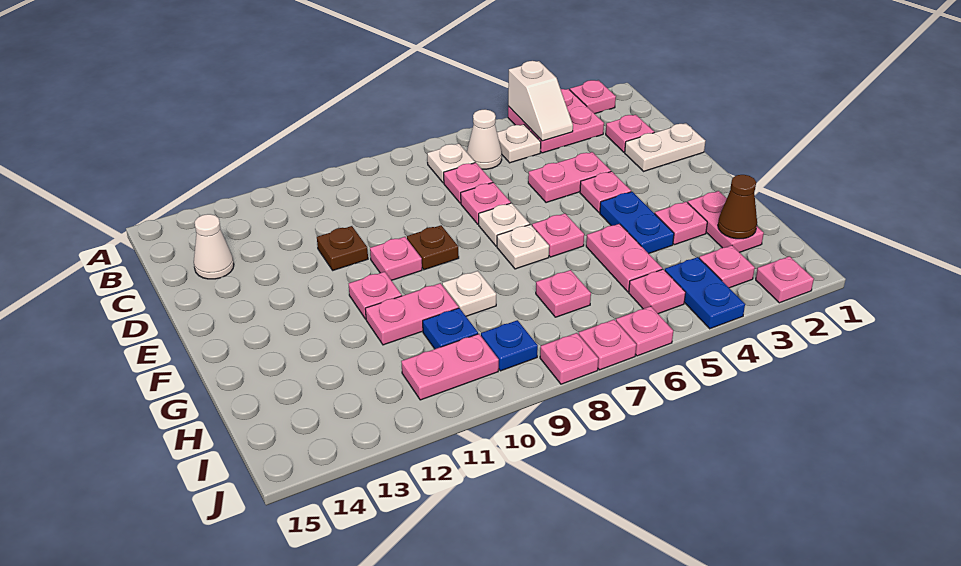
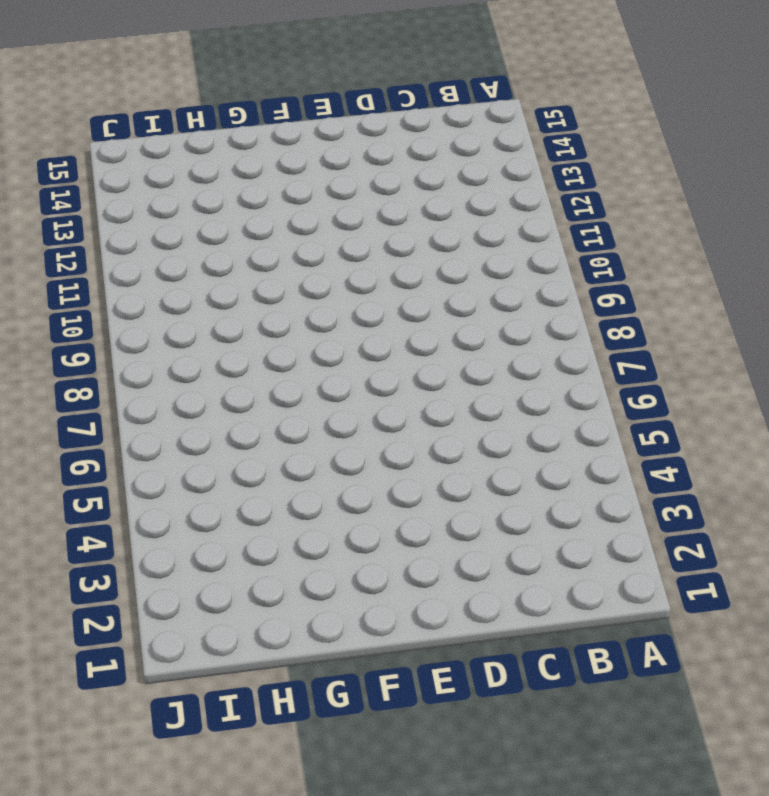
none -> pink plate A2 level 1
none -> pink plate A3:B4 level 1
none -> white plate B5 level 1
none -> white cone B6 level 1

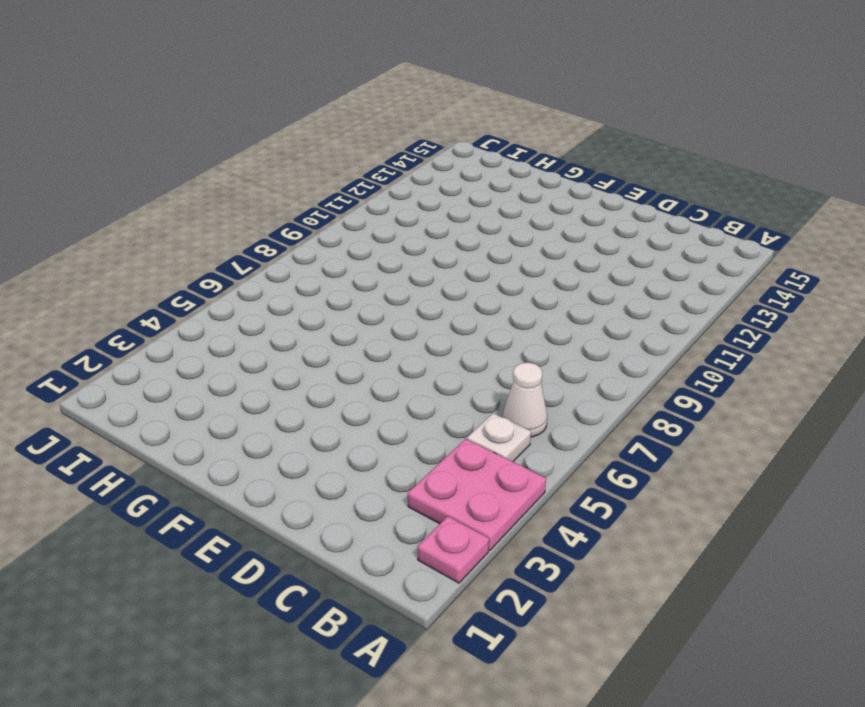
none -> white plate B7 level 1
none -> pink plate C2 level 1
none -> pink plate C7 level 1
none -> white cone C14 level 1

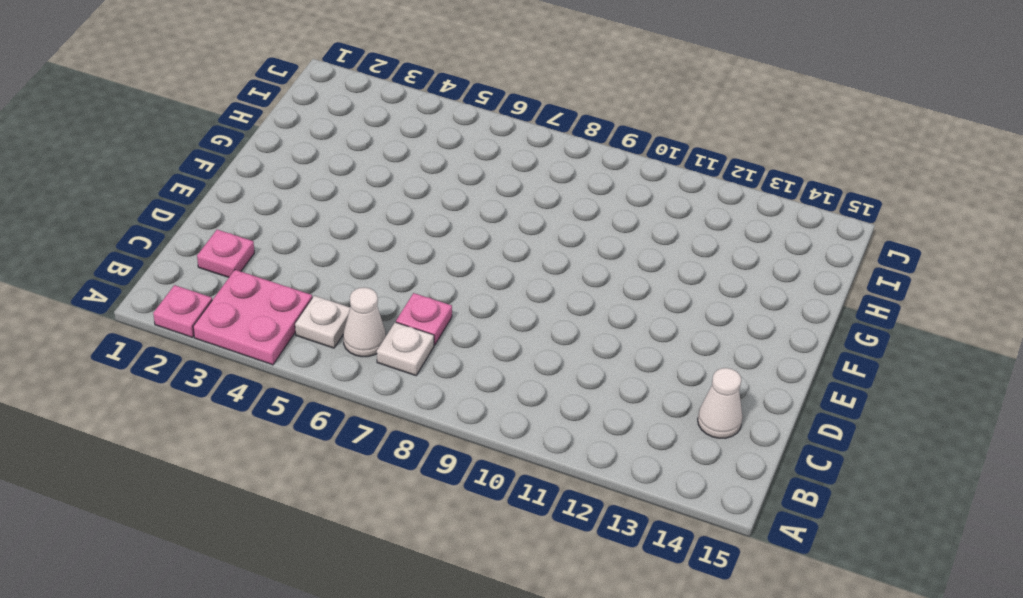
none -> white plate D1:D2 level 1
none -> pink plate D4:D5 level 1
none -> pink plate D7 level 1
none -> brown plate D11 level 1

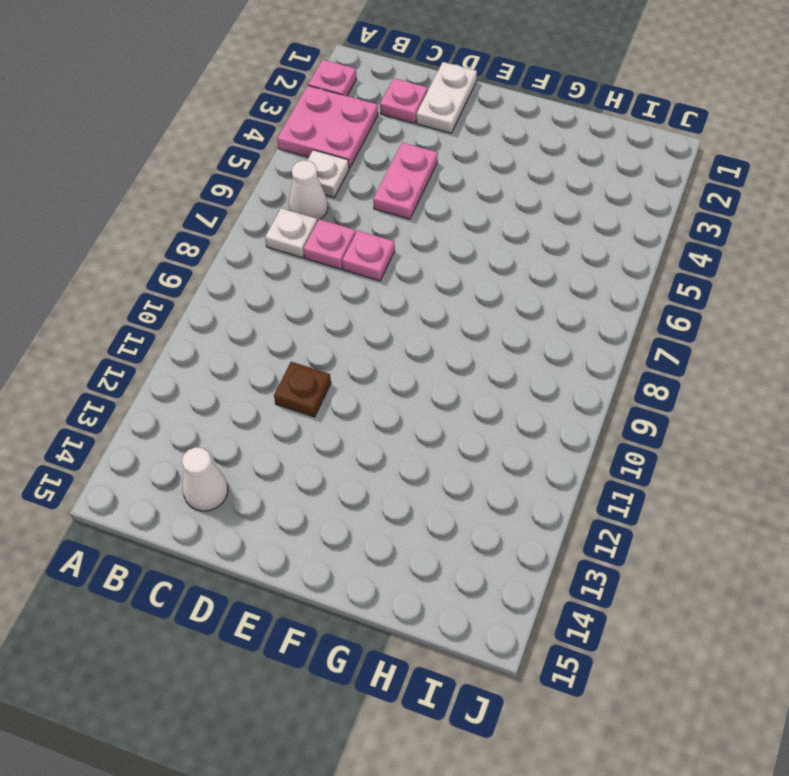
none -> pink plate E4 level 1
none -> white plate E7 level 1
none -> brown plate E9 level 1
none -> pink plate E10 level 1

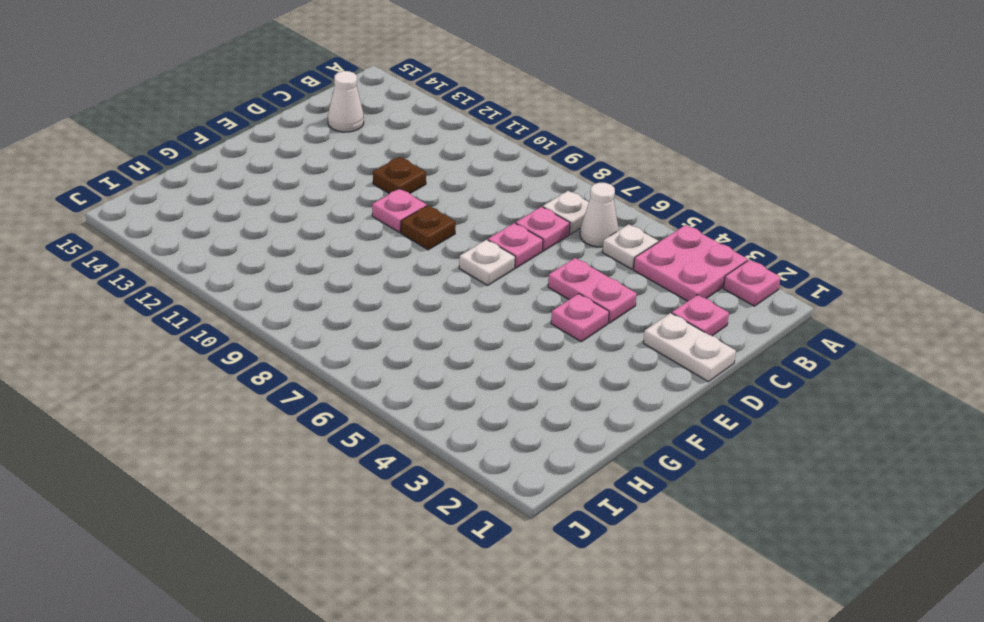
none -> blue plate F4:G4 level 1
none -> pink plate F6 level 1
none -> white plate F7 level 1
none -> pink plate F11 level 1

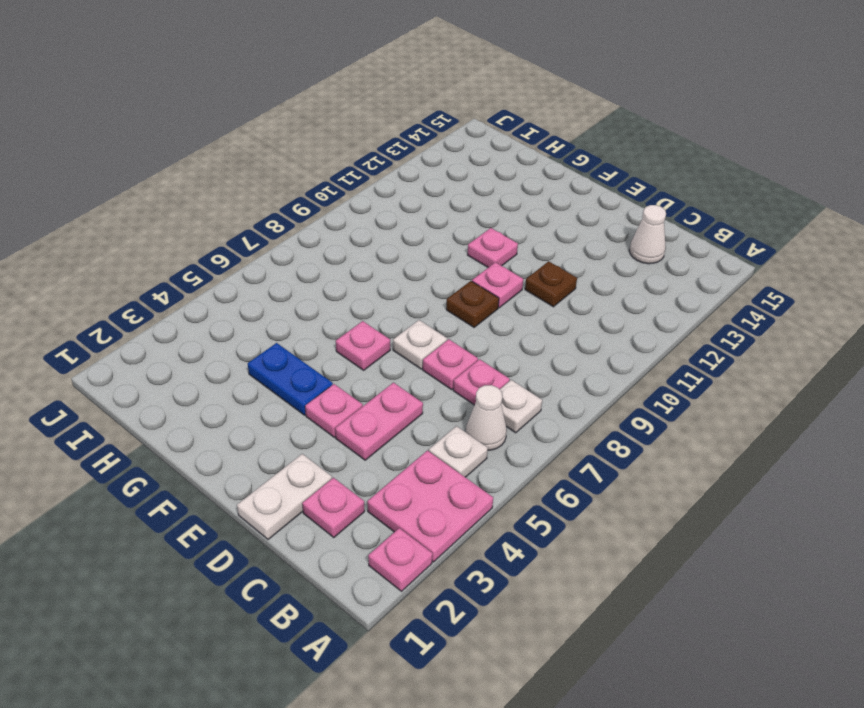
none -> white plate F7 level 1
none -> pink plate G2:H2 level 1
none -> pink plate G3 level 1
none -> pink plate G5:H5 level 1

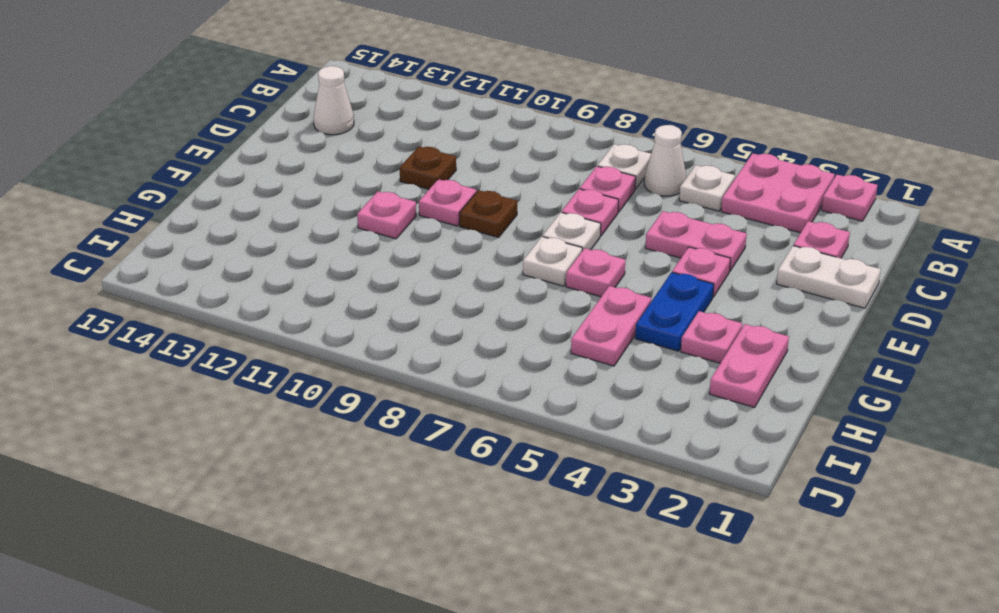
none -> white plate G9 level 1
none -> pink plate G10:G11 level 1
none -> pink plate H7 level 1
none -> blue plate H10 level 1

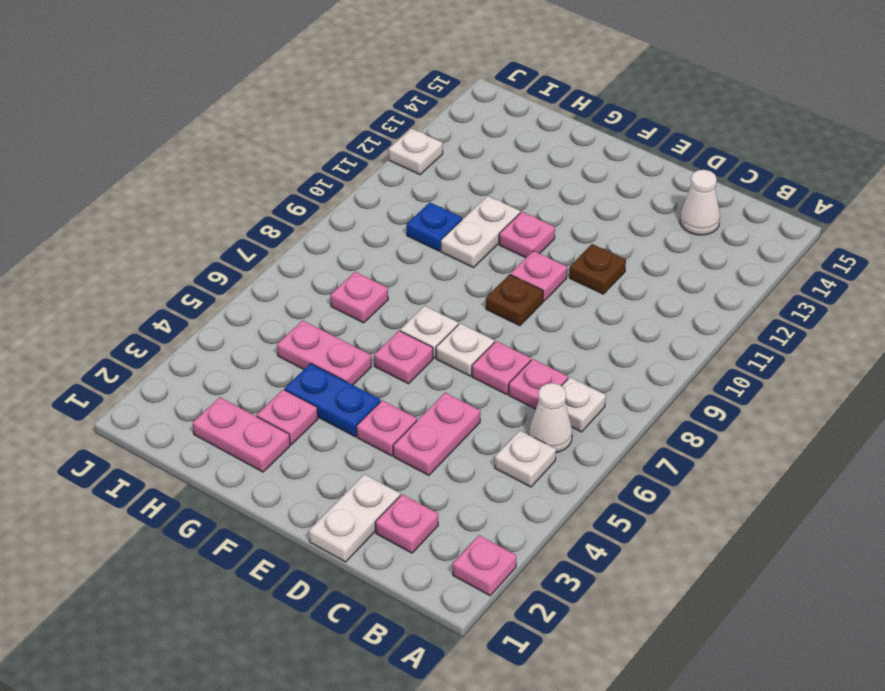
white plate G10:G11 level 1 -> pink plate G10:G11 level 1
white plate J12 level 1 -> white plate G9 level 1
none -> pink plate A3:B4 level 1
none -> pink plate I3 level 1
none -> blue plate I4:J4 level 1
none -> pink plate I5 level 1

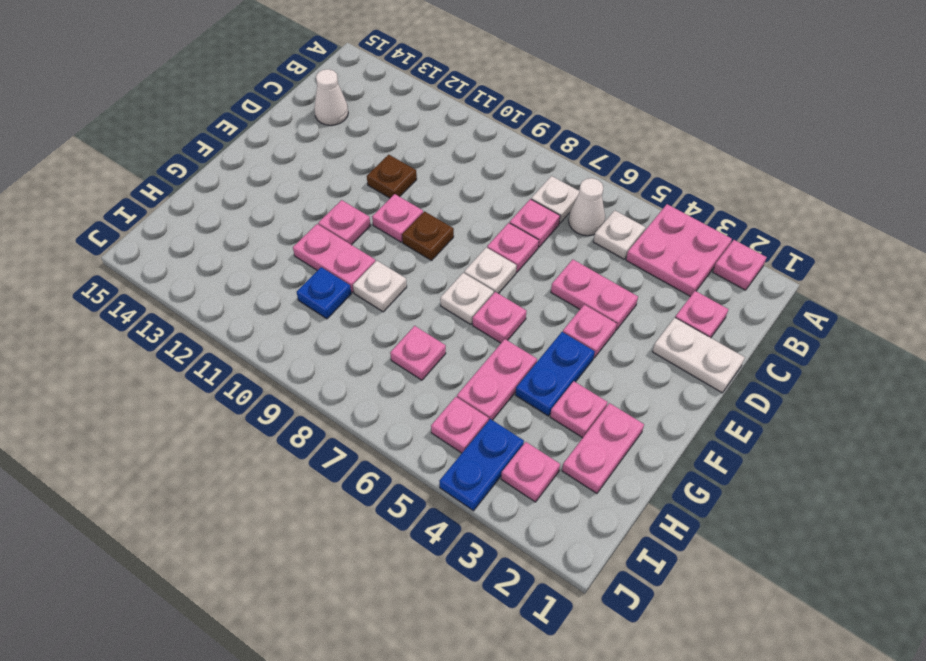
none -> blue plate I9 level 1
none -> pink plate I10:I11 level 1
none -> pink plate J2 level 1
none -> pink plate J6 level 1

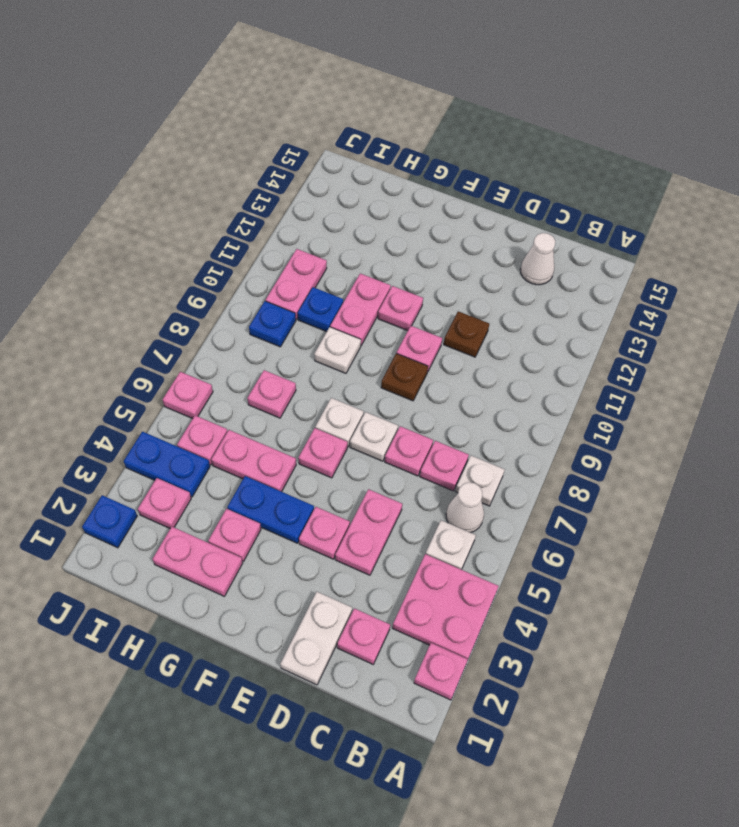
blue plate J2 level 1 -> pink plate J2 level 1
none -> pink plate J7 level 1
none -> pink plate J8 level 1
none -> white slope A4:B4 level 2 top A
none -> brown cone H2 level 2

